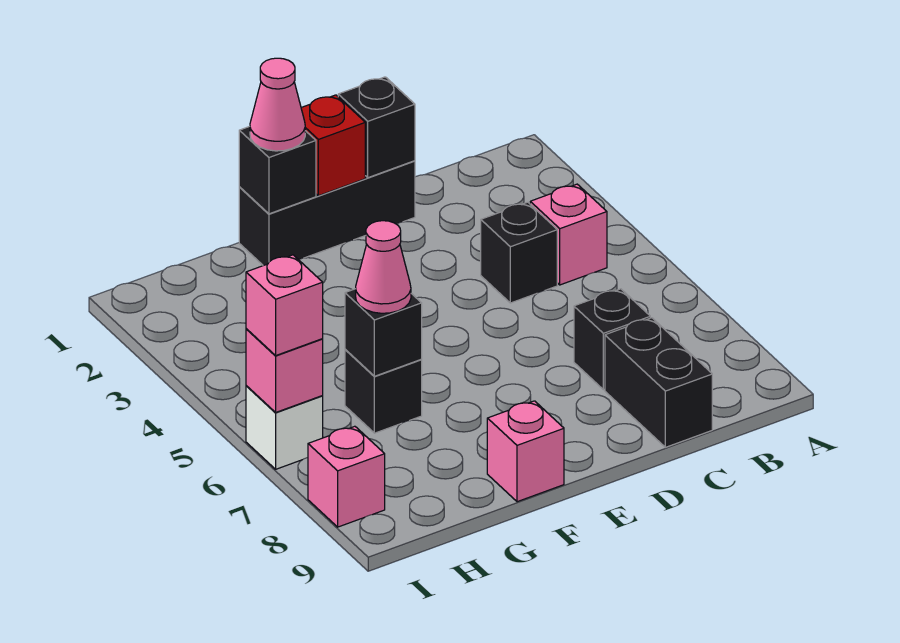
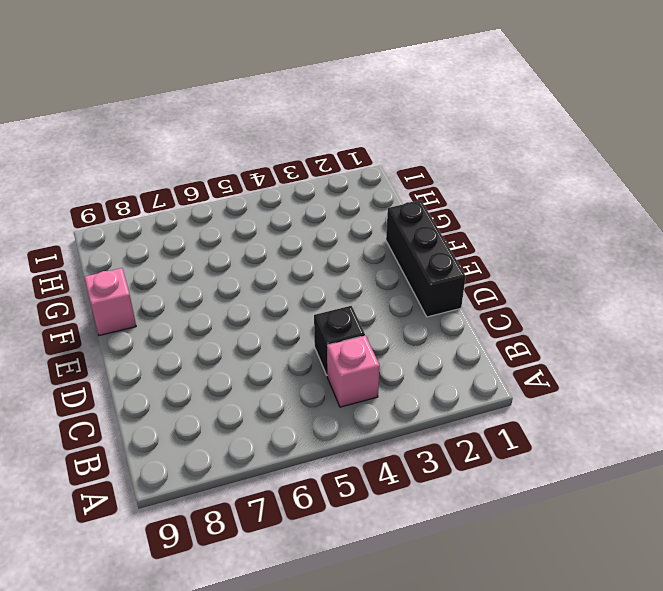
none -> black brick C7 level 1
none -> black brick C8:C9 level 1
none -> black brick G6 level 1

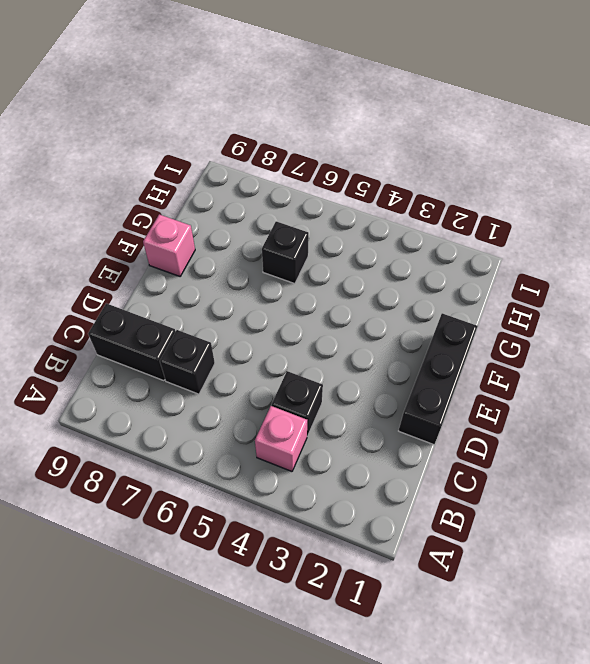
none -> white brick I6 level 1
none -> pink brick I8 level 1
none -> black brick D1 level 2

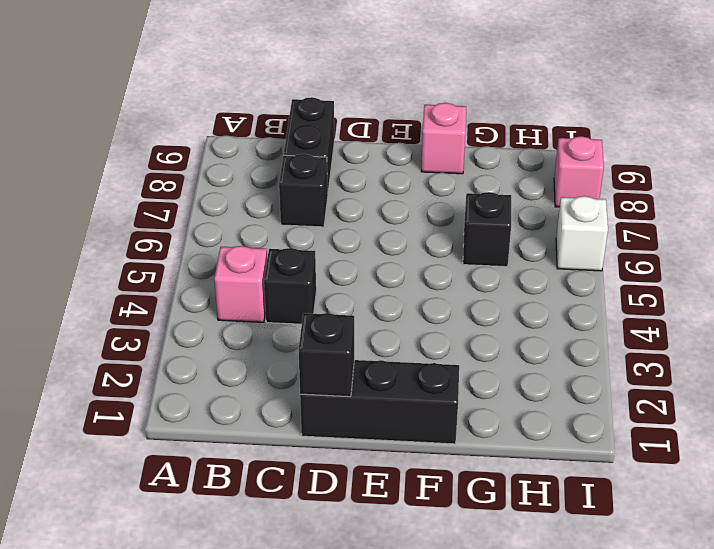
none -> red brick E1 level 2
none -> black brick F1 level 2
none -> black brick G6 level 2

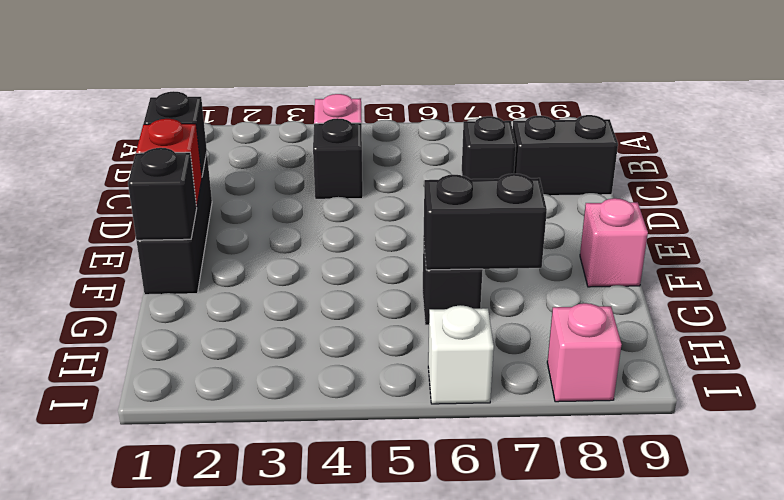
black brick G6:G7 level 2 -> black brick G6 level 2
none -> pink brick I6 level 2
none -> pink cone F1 level 3
none -> pink cone G6 level 3

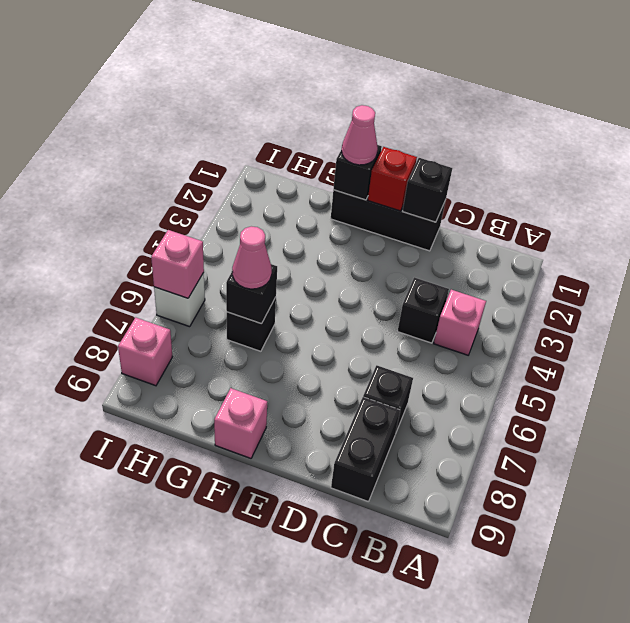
none -> pink brick I6 level 3

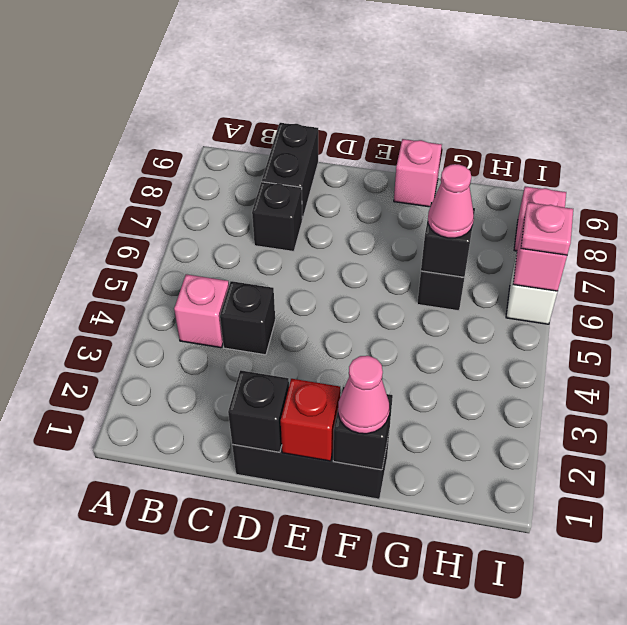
pink plate I6 level 3 -> pink brick I6 level 3

